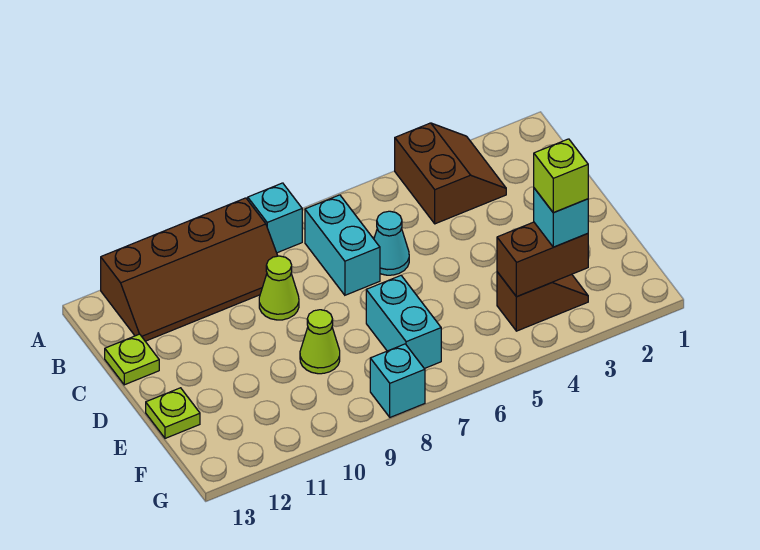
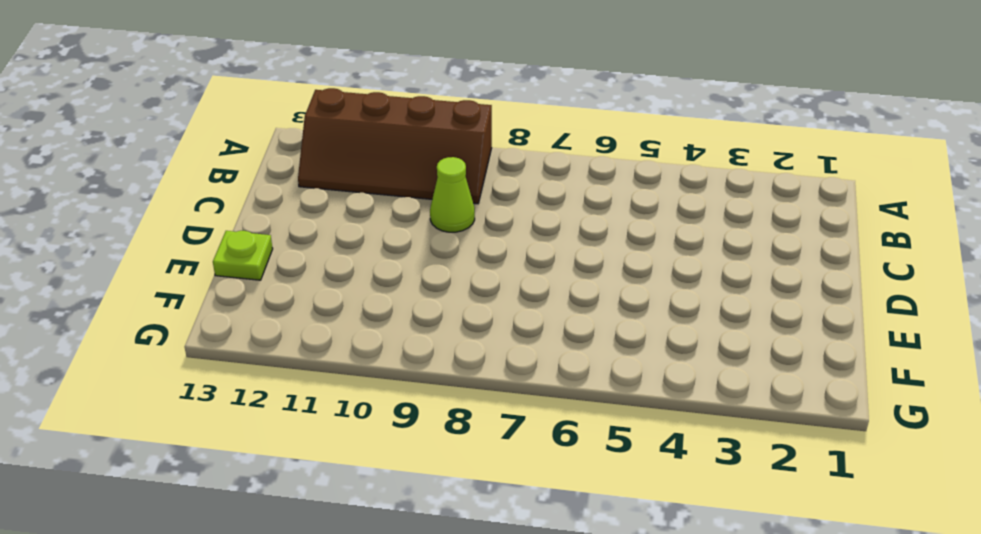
none -> brown slope A3:B4 level 1 top 4
none -> cyan brick A8 level 1
none -> cyan brick B7:C7 level 1

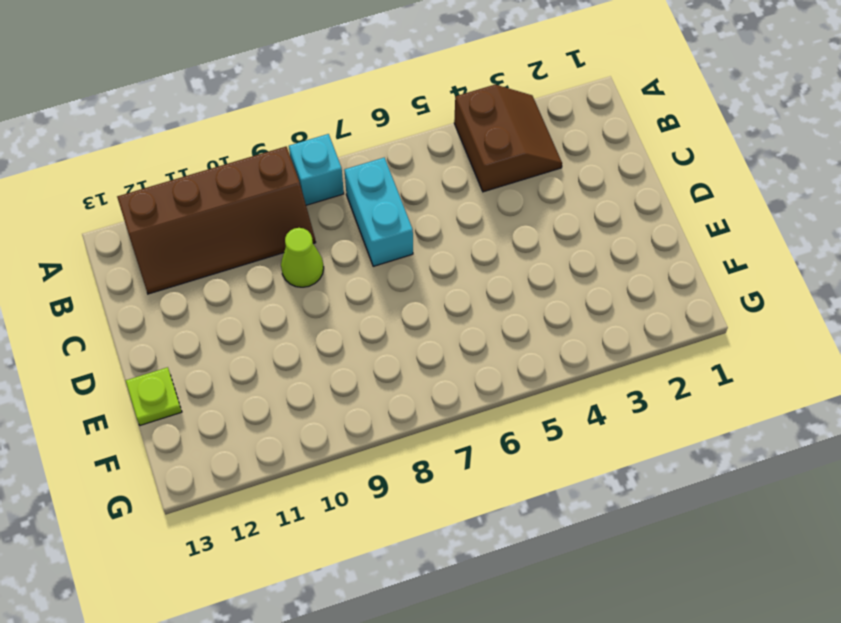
none -> cyan cone C6 level 1
none -> lime plate C13 level 1
none -> cyan brick E7:F7 level 1

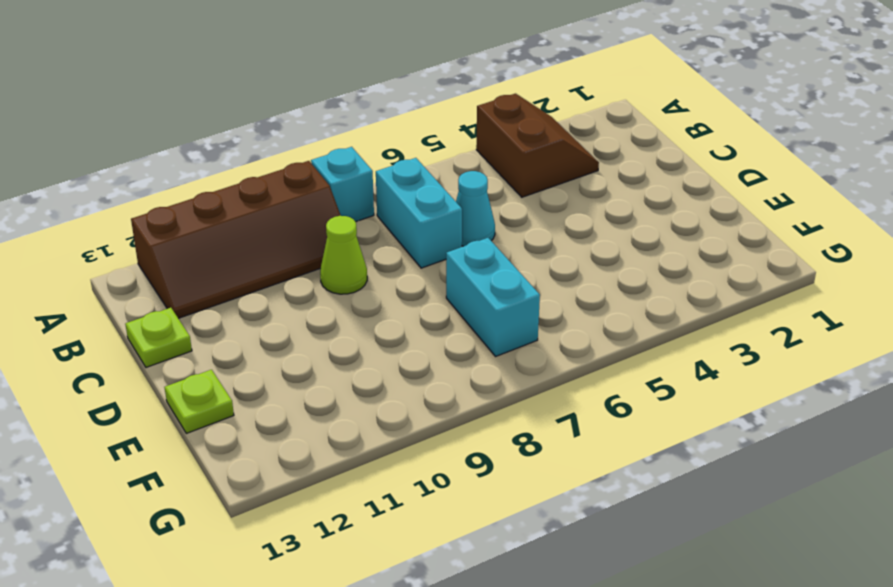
none -> lime cone E9 level 1
none -> brown slope F3:F4 level 1 top 4
none -> cyan brick G8 level 1

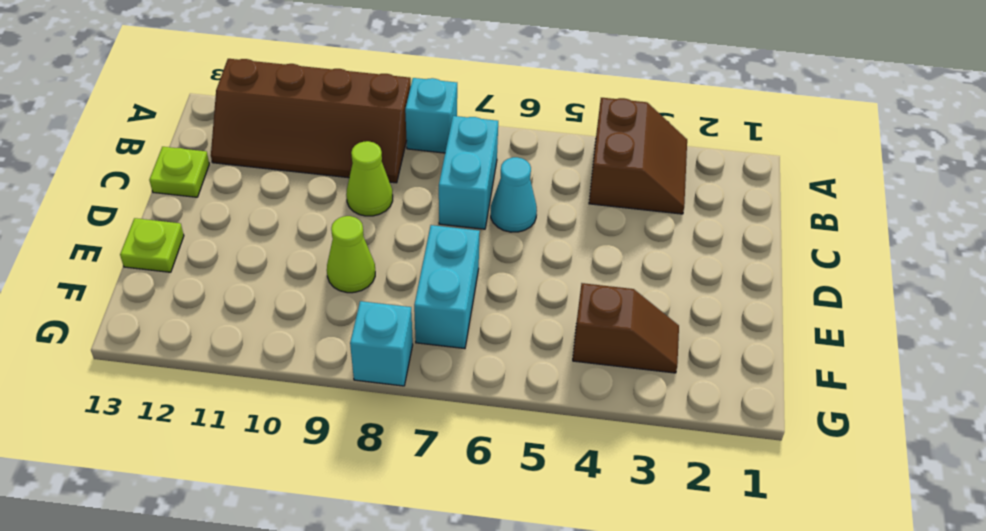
none -> brown brick F3:F4 level 2
none -> cyan brick F3 level 3
none -> lime brick F3 level 4

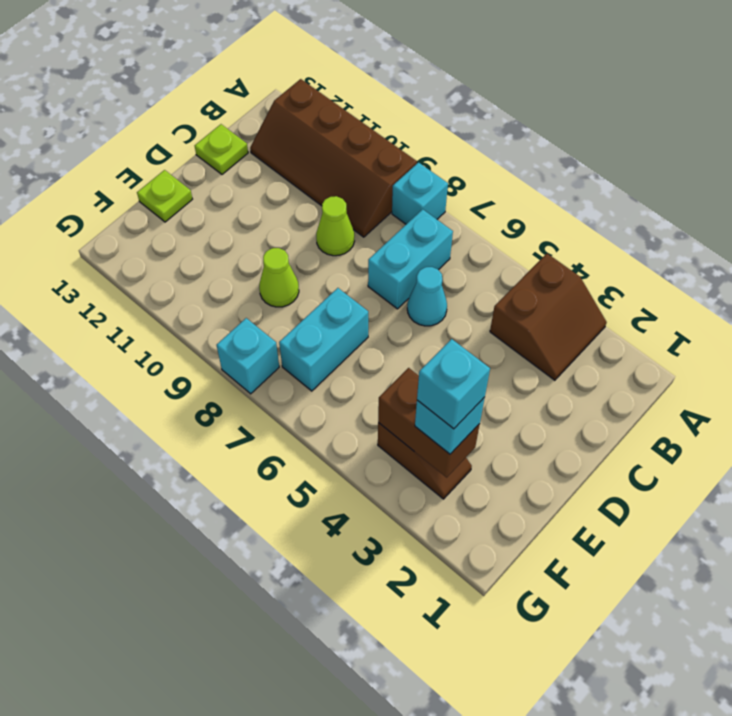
cyan brick F3 level 4 -> lime brick F3 level 4

